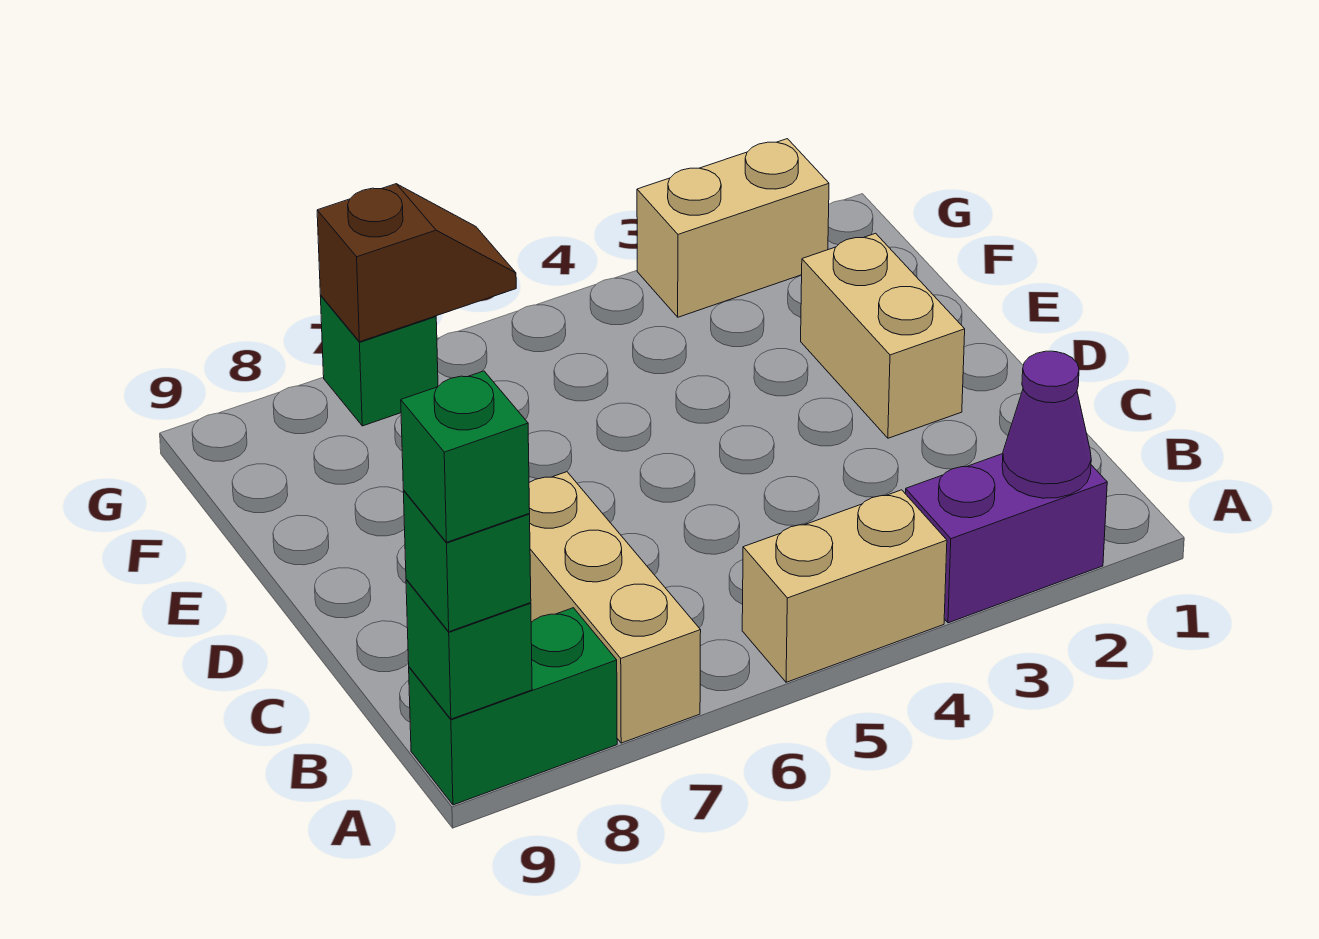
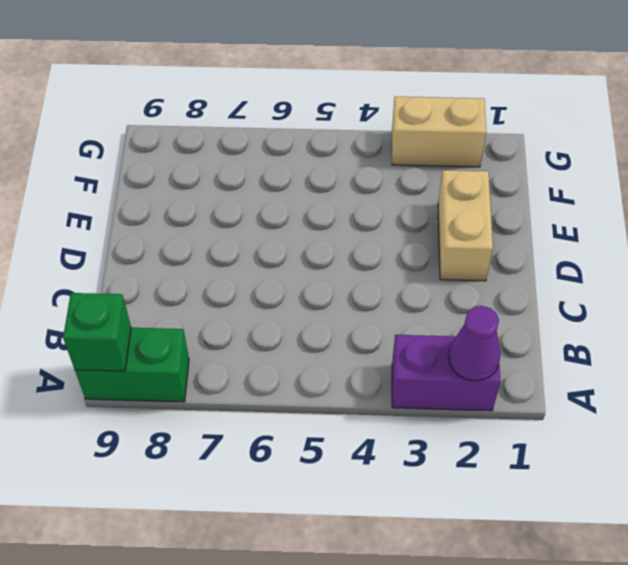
none -> tan brick A4:A5 level 1
none -> tan brick A7:C7 level 1
none -> green brick G7 level 1

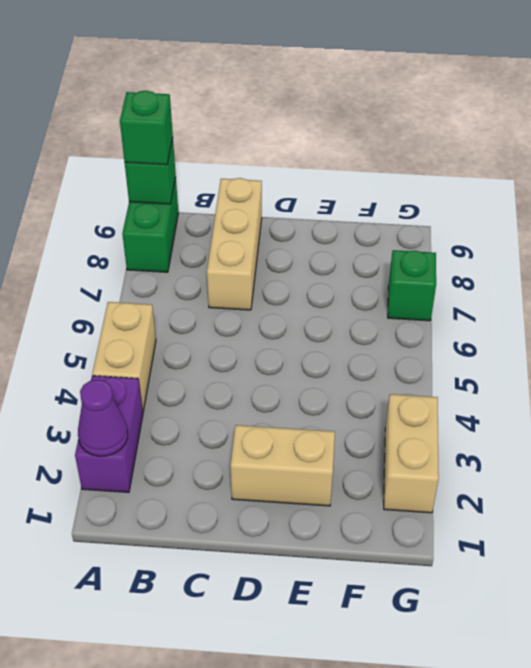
tan brick C7:C9 level 1 -> tan brick A7:C7 level 1
none -> brown slope G6:G7 level 2 top 7
none -> green brick A9 level 4

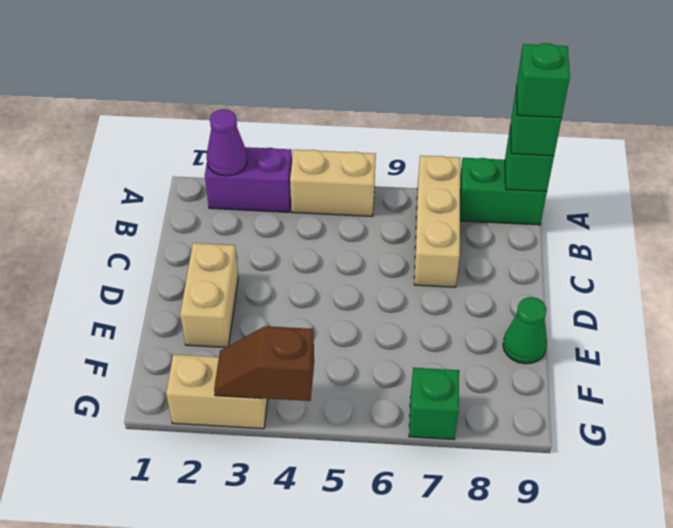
green cone E9 level 1 -> none
brown slope G3:G4 level 2 top 4 -> brown slope G6:G7 level 2 top 7

